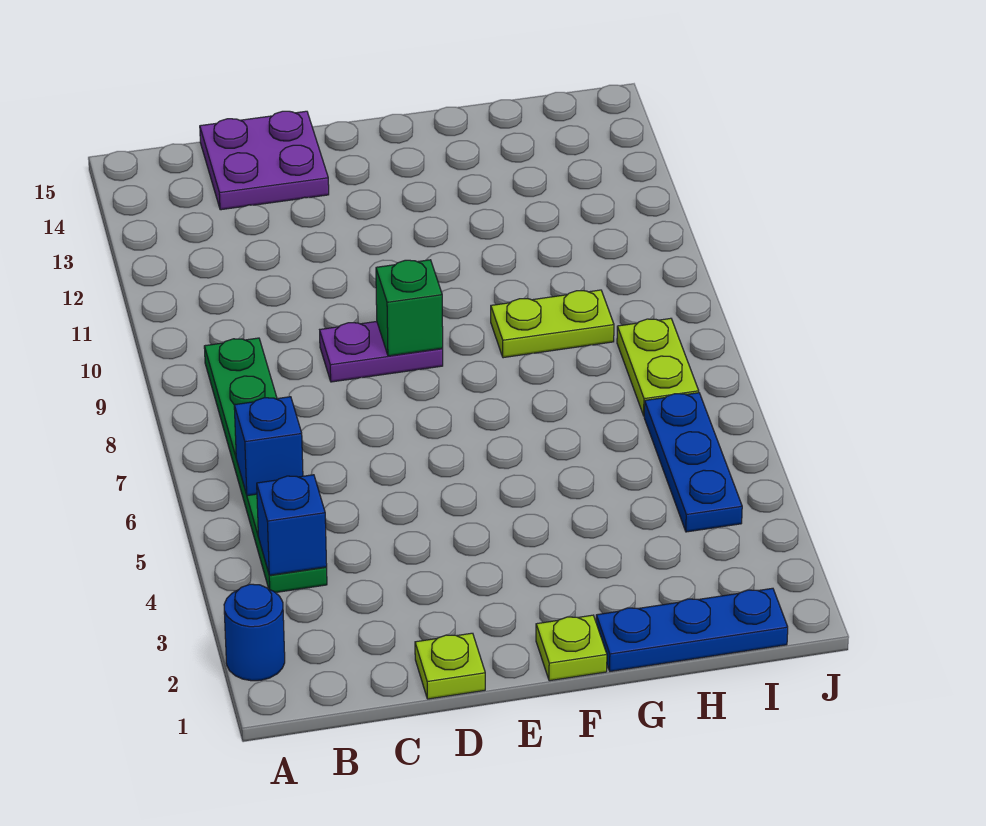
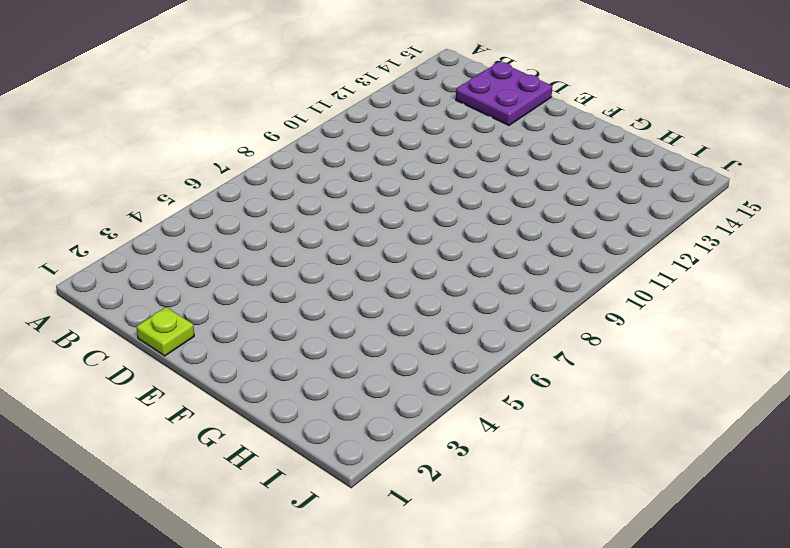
none -> blue round brick A2 level 1
none -> green plate B4:B9 level 1
none -> purple plate D9:E9 level 1

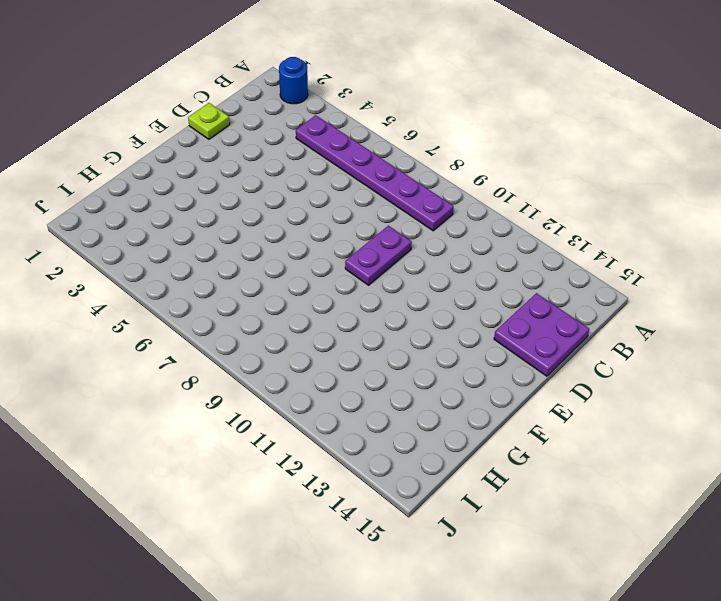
purple plate B4:B9 level 1 -> green plate B4:B9 level 1
none -> lime plate F1 level 1
none -> blue plate G1:I1 level 1
none -> lime plate G9:H9 level 1

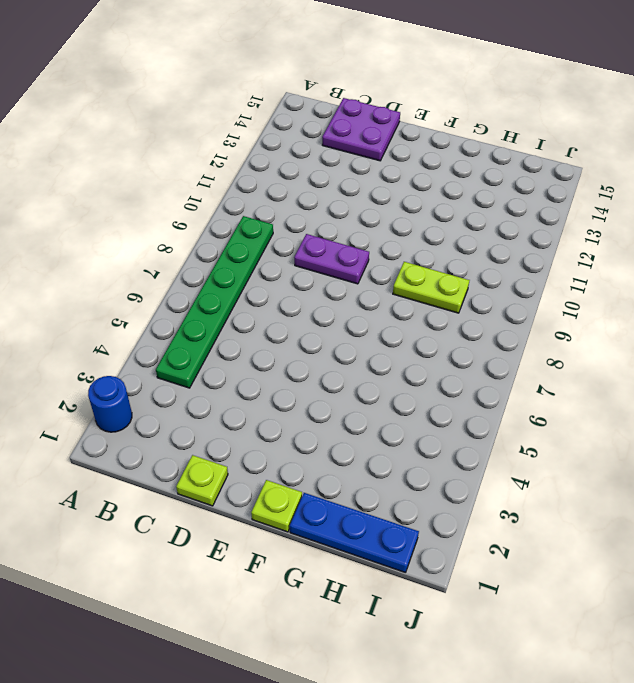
none -> blue plate I4:I6 level 1
none -> lime plate I7:I8 level 1
none -> blue brick B4 level 2

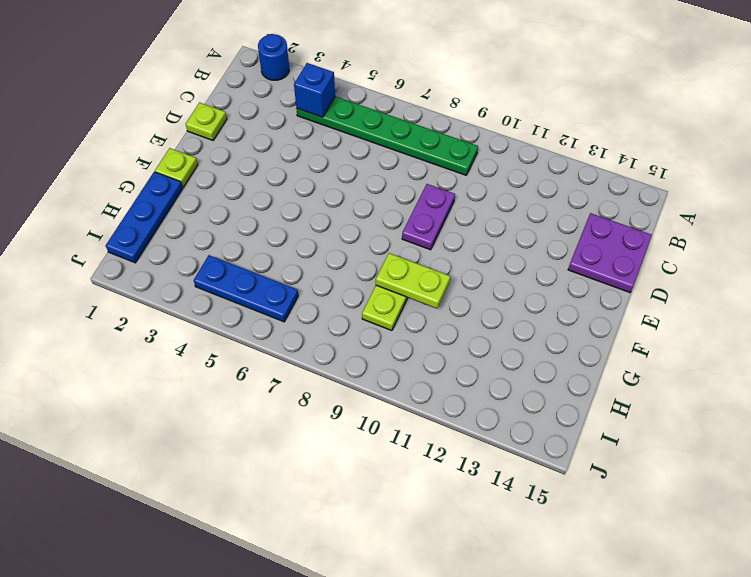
lime plate G9:G10 level 2 -> lime plate I7:I8 level 1
none -> blue brick B6 level 2
none -> green brick E9 level 2

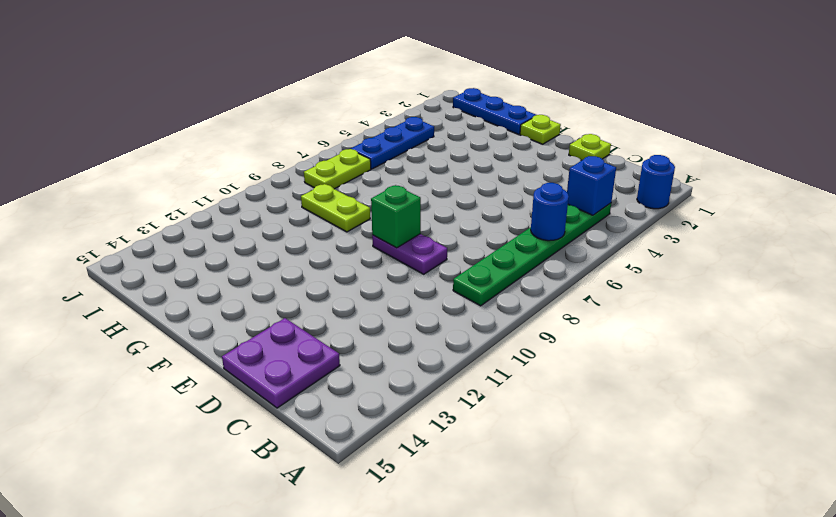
blue round brick B6 level 2 -> blue brick B6 level 2

